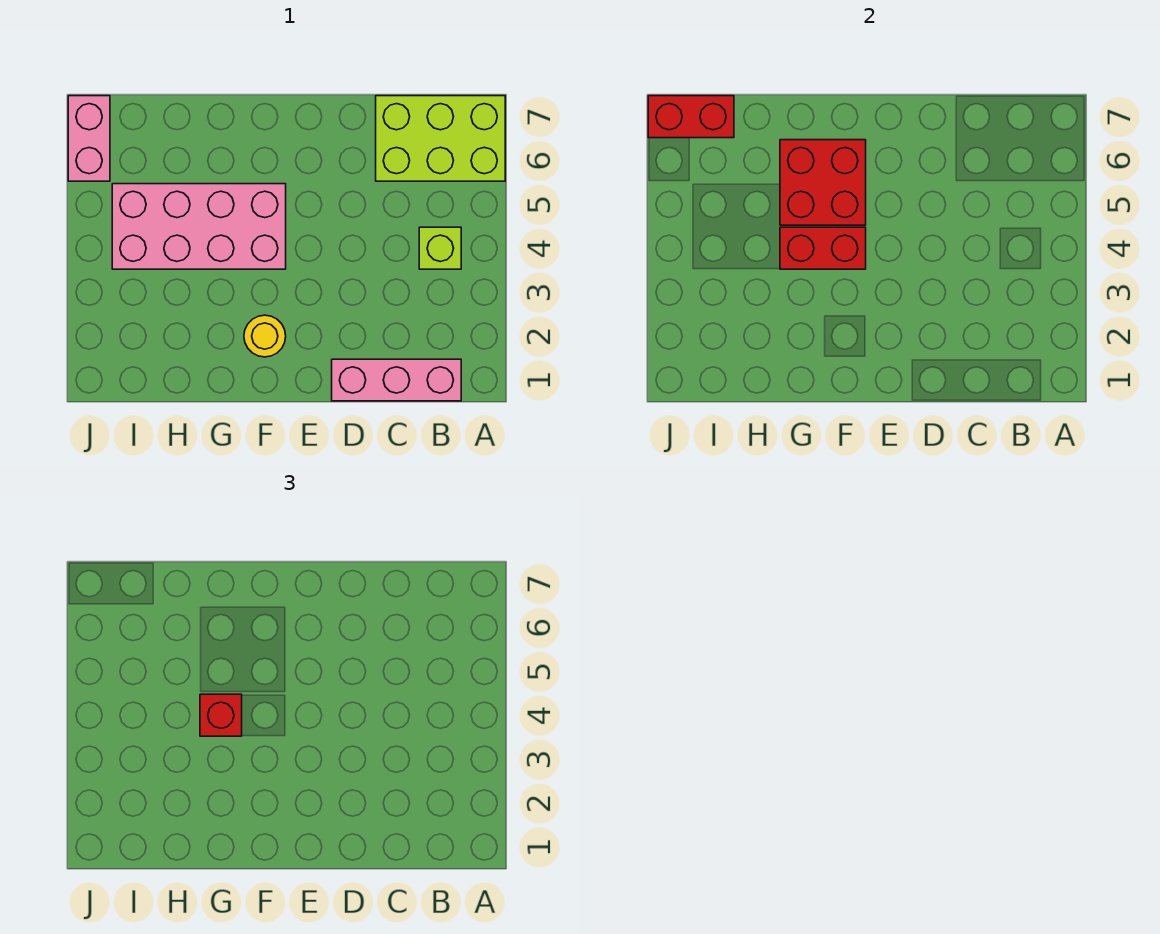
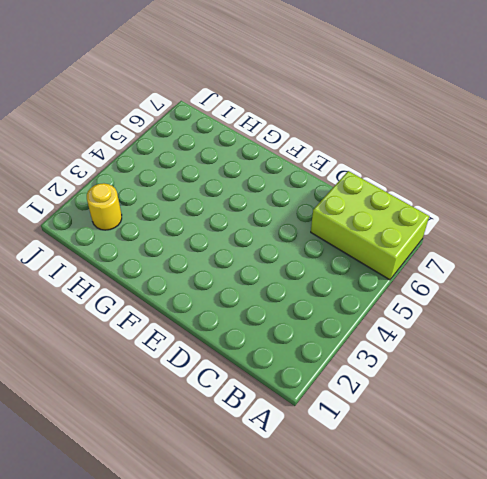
yellow round brick I2 level 1 -> yellow round brick F2 level 1
none -> pink brick B1:D1 level 1
none -> lime brick B4 level 1

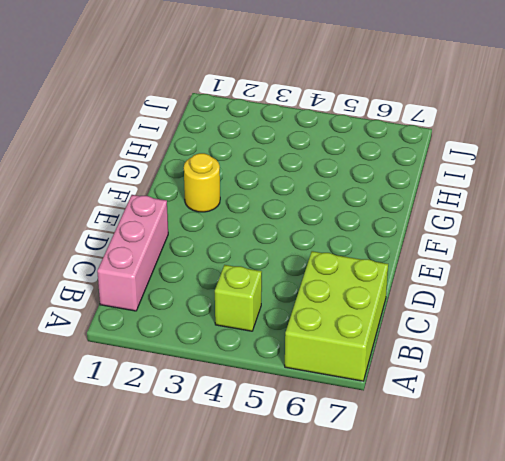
none -> pink brick F4:I5 level 1
none -> pink brick J6:J7 level 1

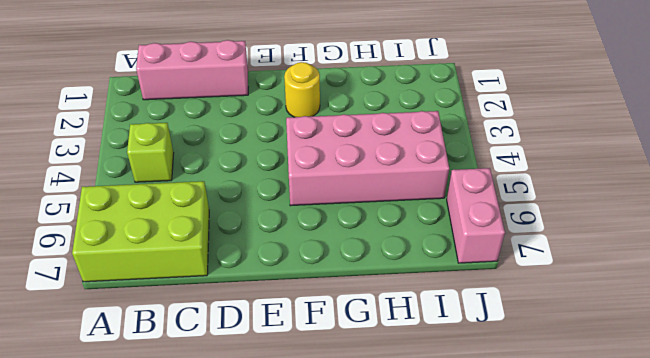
none -> red brick F4:G4 level 2
none -> red brick F5:G6 level 2

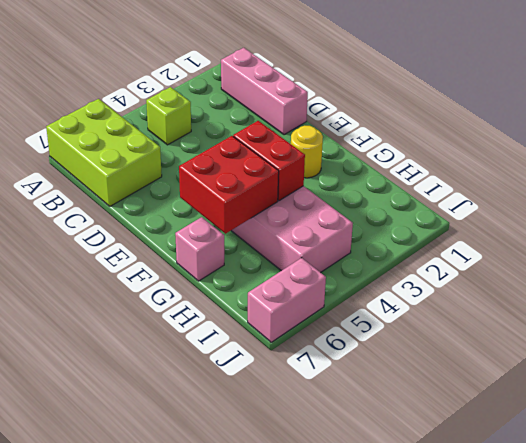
pink brick G7 level 1 -> none
none -> red brick I7:J7 level 2
none -> red brick G4 level 3

